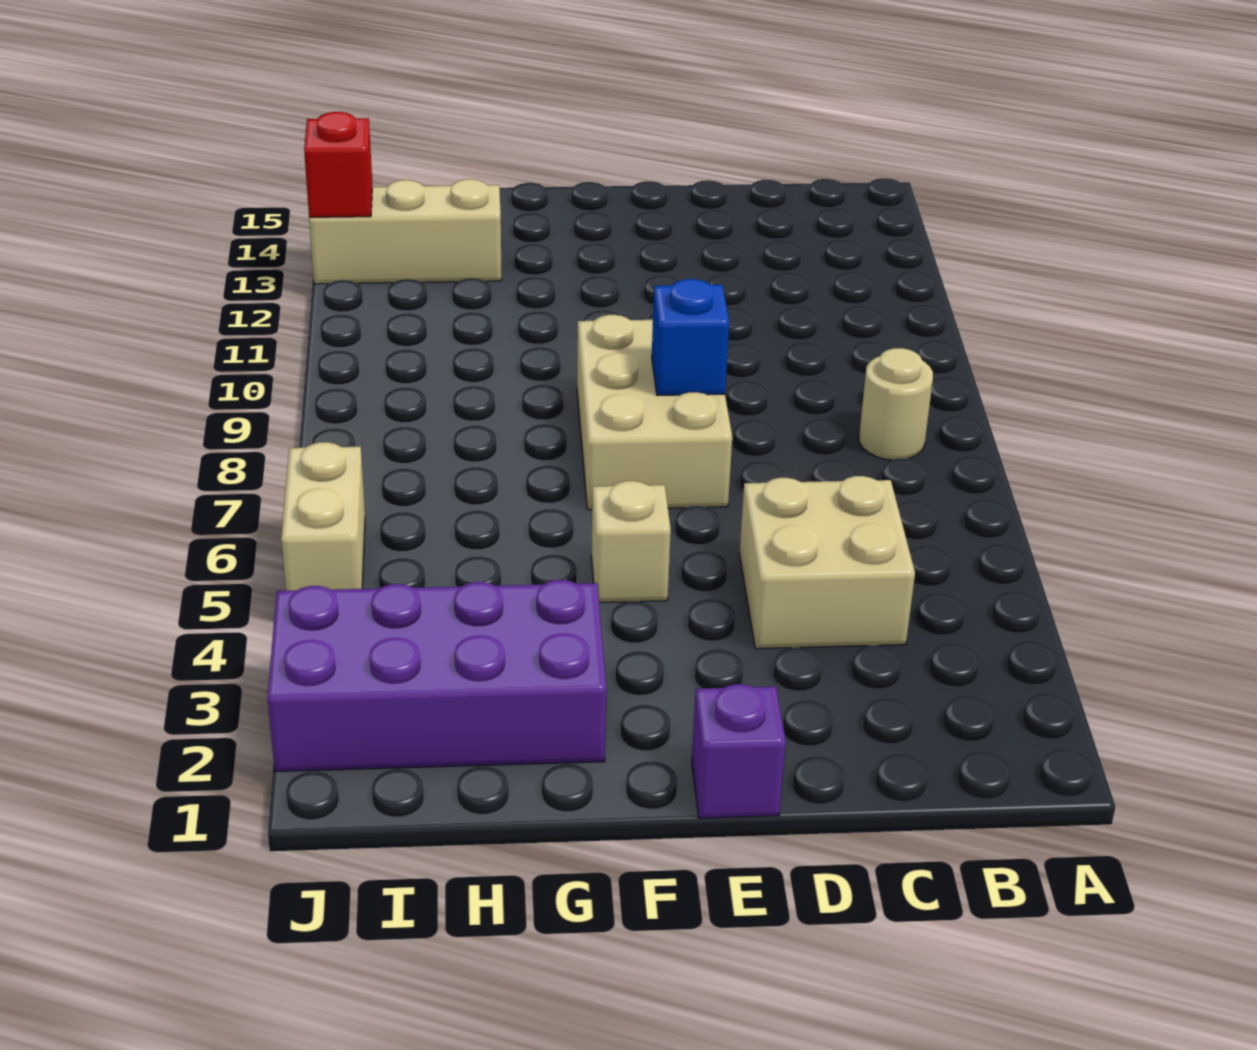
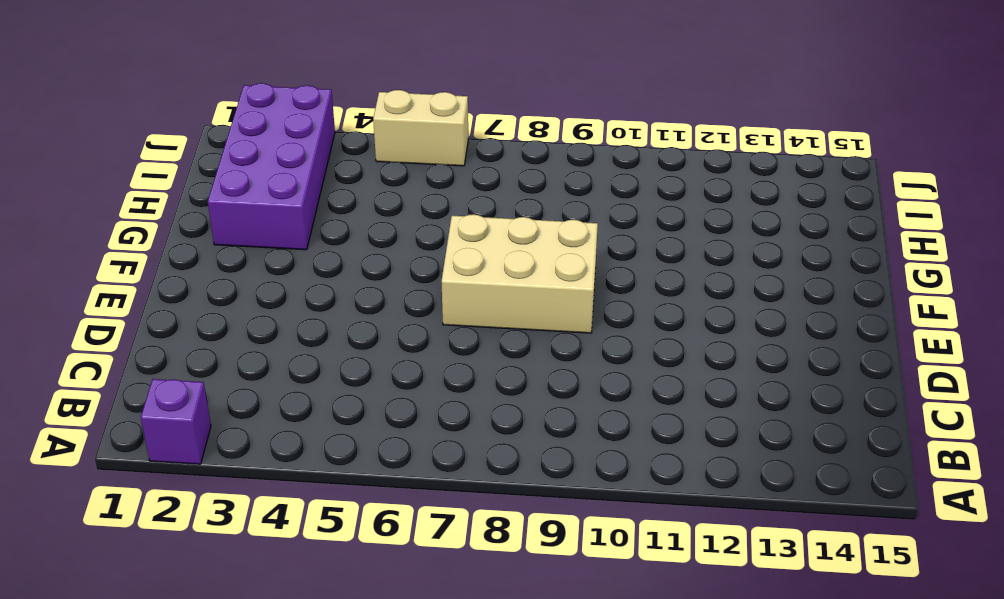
purple brick A2 level 1 -> purple brick E1 level 1
none -> tan round brick B8 level 1
none -> tan brick C4:D5 level 1

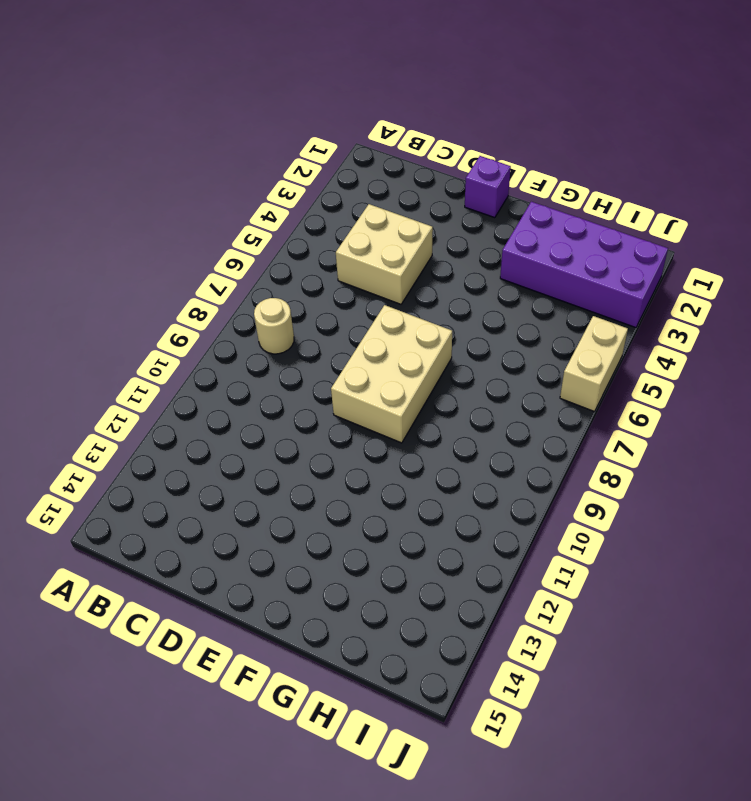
none -> tan brick F5 level 1
none -> tan brick H13:J13 level 1

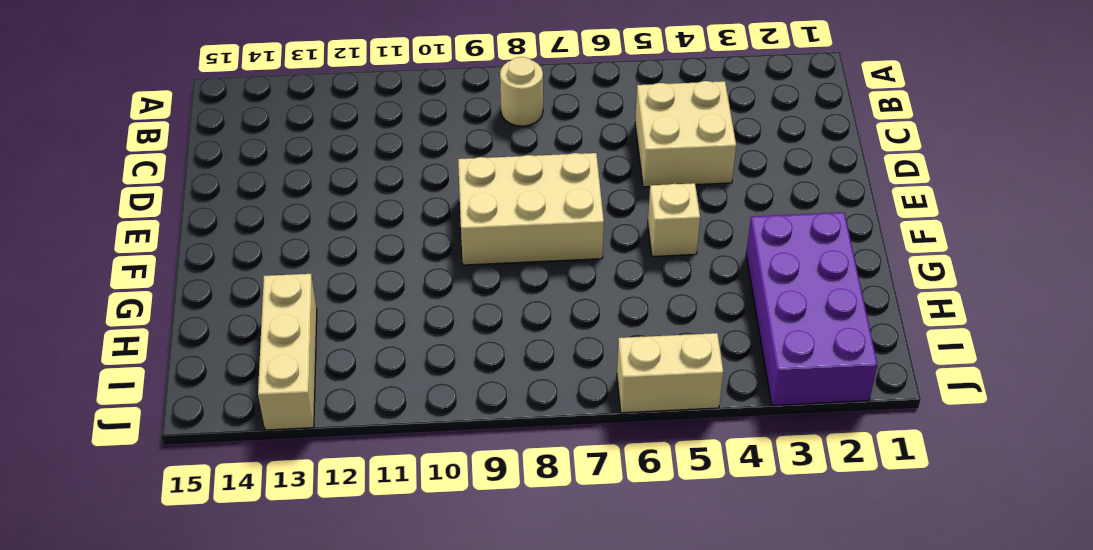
none -> purple brick E1 level 1
none -> blue brick E8 level 2

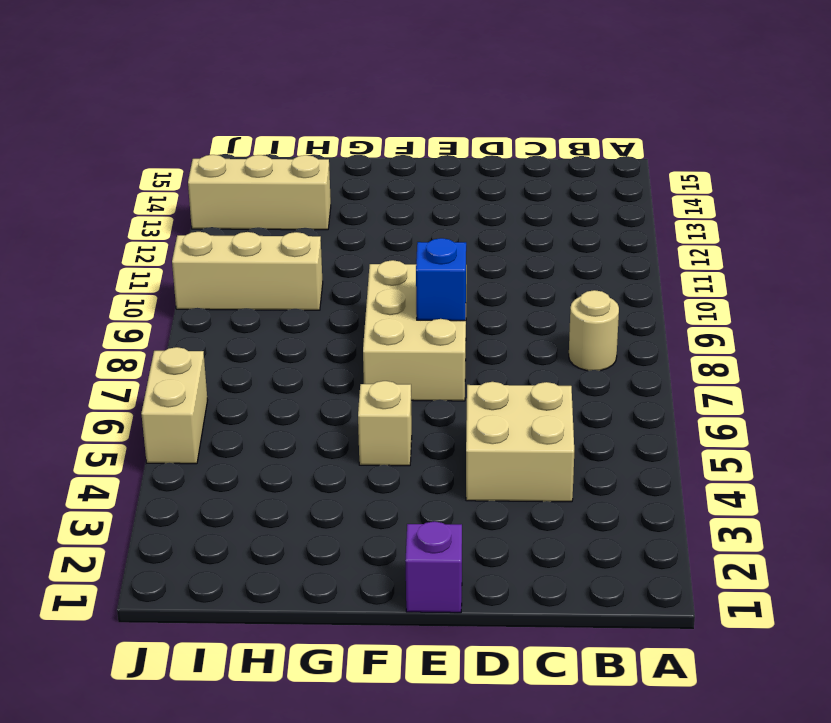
tan brick H10:J10 level 1 -> none
none -> purple brick G2:J3 level 1
none -> red brick J13 level 2

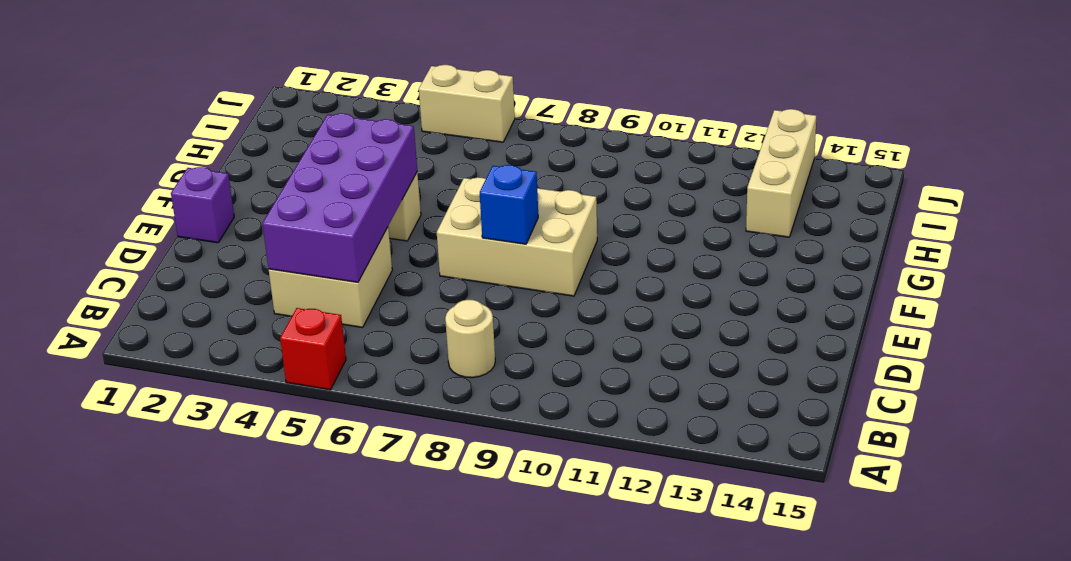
red brick A5 level 1 -> red brick J13 level 2
purple brick C4:F5 level 2 -> purple brick G2:J3 level 1

